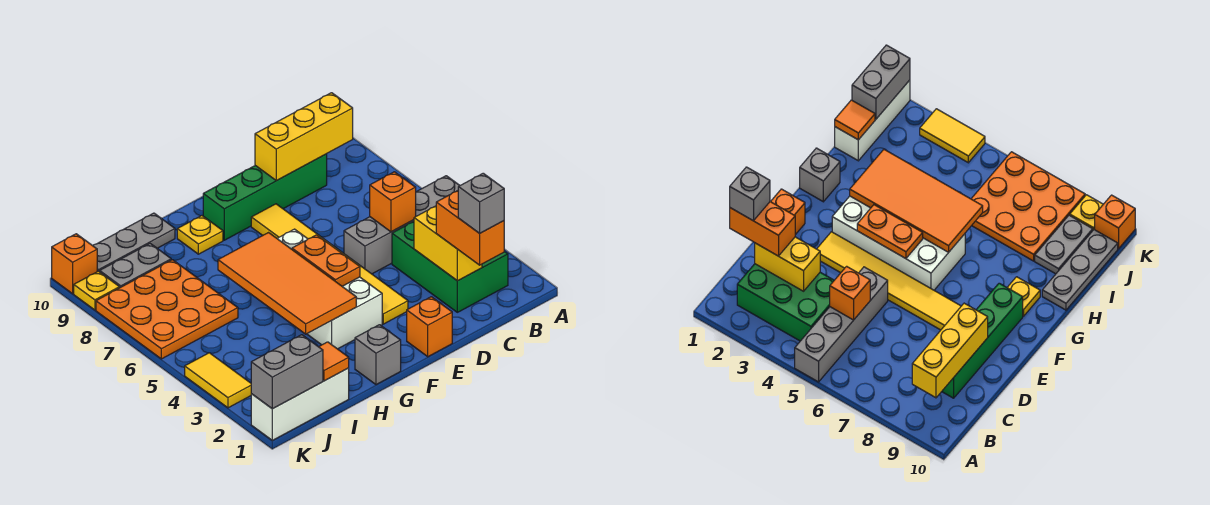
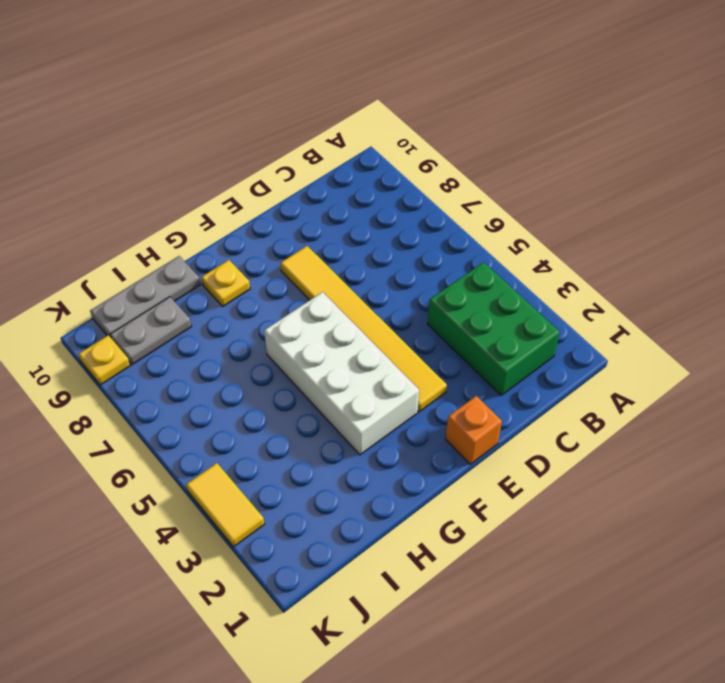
none -> grey brick A5:D5 level 1
none -> green brick C9:F9 level 1
none -> grey brick G1 level 1

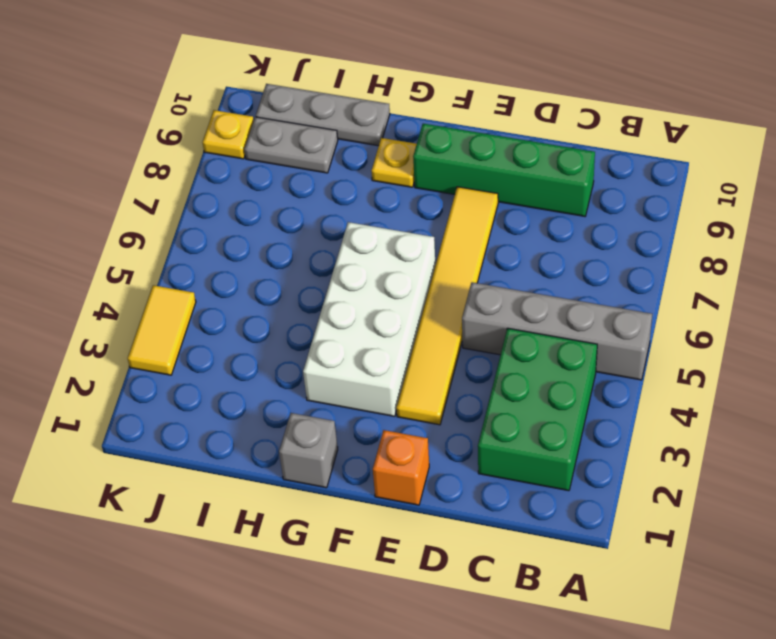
none -> white brick I1:K1 level 1
none -> orange plate I6:K8 level 1
none -> orange brick K10 level 1

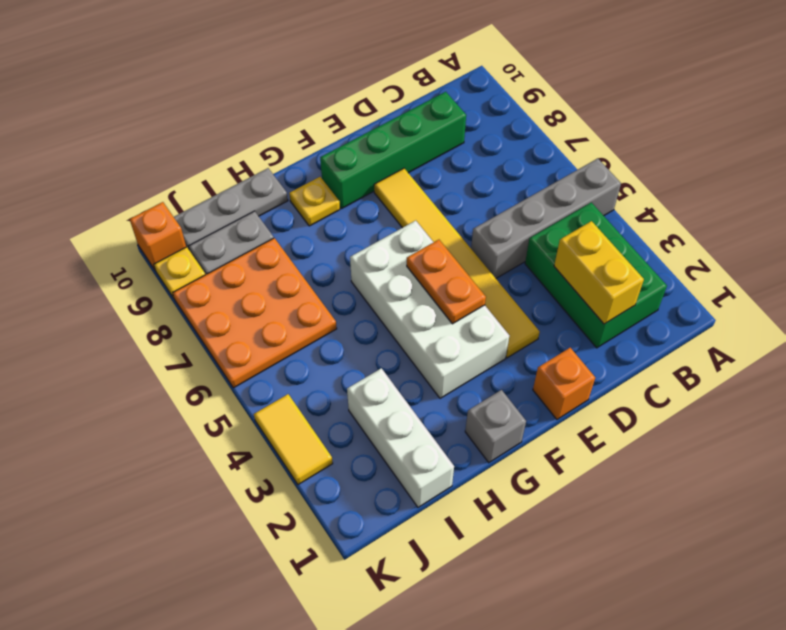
white brick I1:I3 level 1 -> white brick I1:K1 level 1
none -> yellow brick B9:D9 level 2
none -> orange brick C5 level 2
none -> orange tile G3:H6 level 2

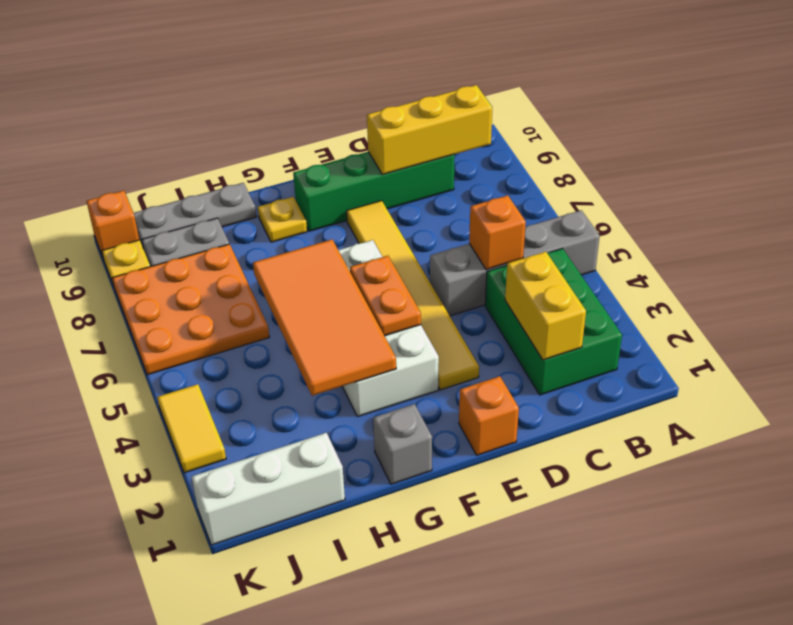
none -> orange tile I1 level 2
none -> grey brick J1:K1 level 2
none -> orange brick C1:C2 level 3

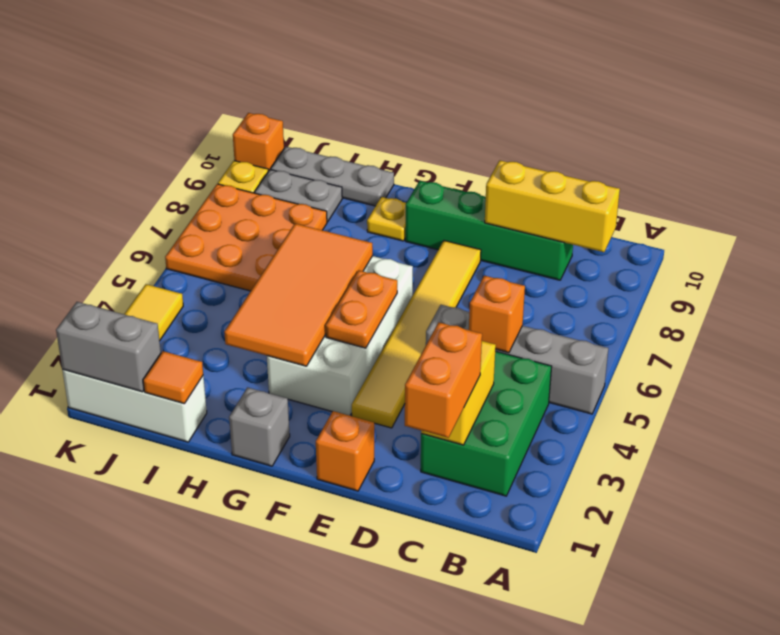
none -> grey brick C1 level 4

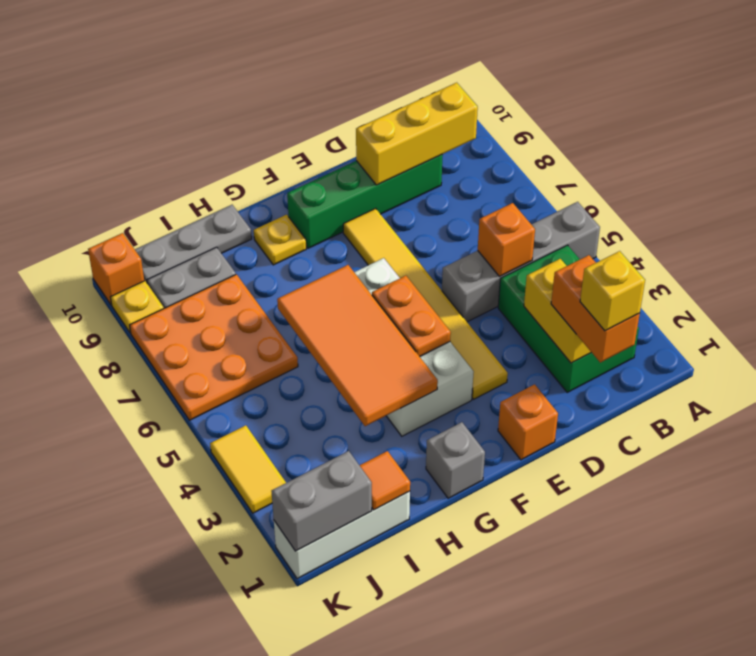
yellow brick C1 level 4 -> grey brick C1 level 4

